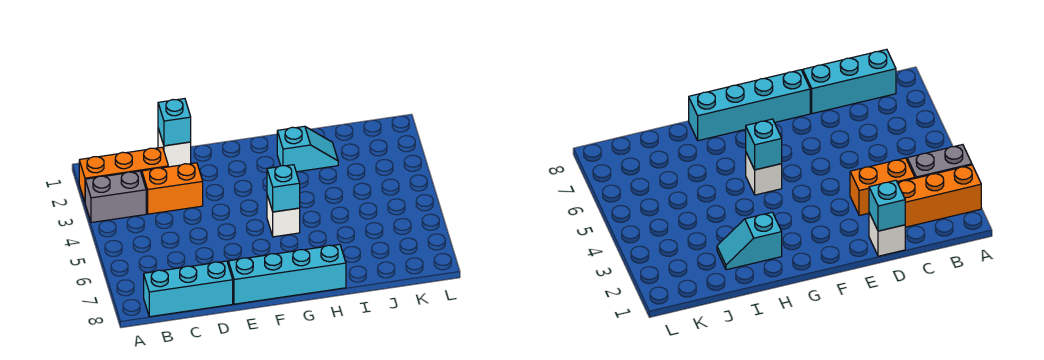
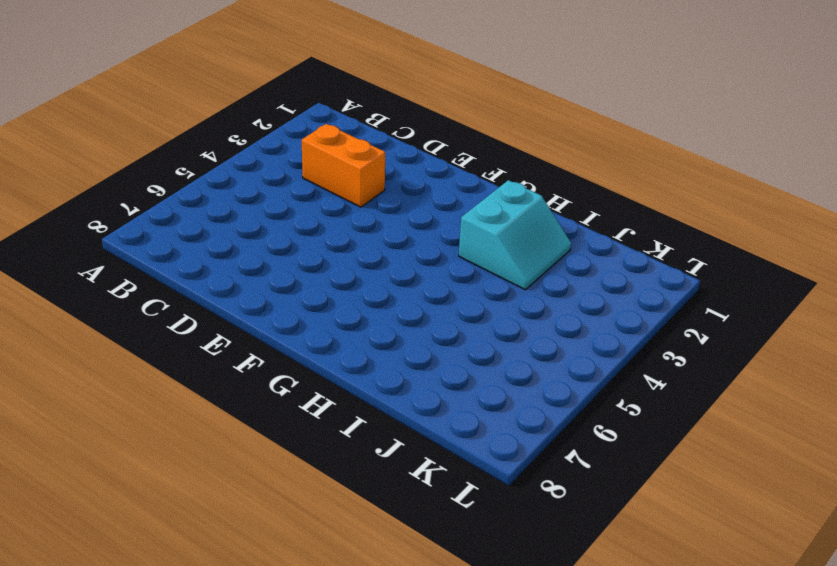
cyan slope H2:I3 level 1 top H -> cyan slope H2:I2 level 1 top H
none -> orange brick A2:C2 level 1
none -> grey brick A3:B3 level 1

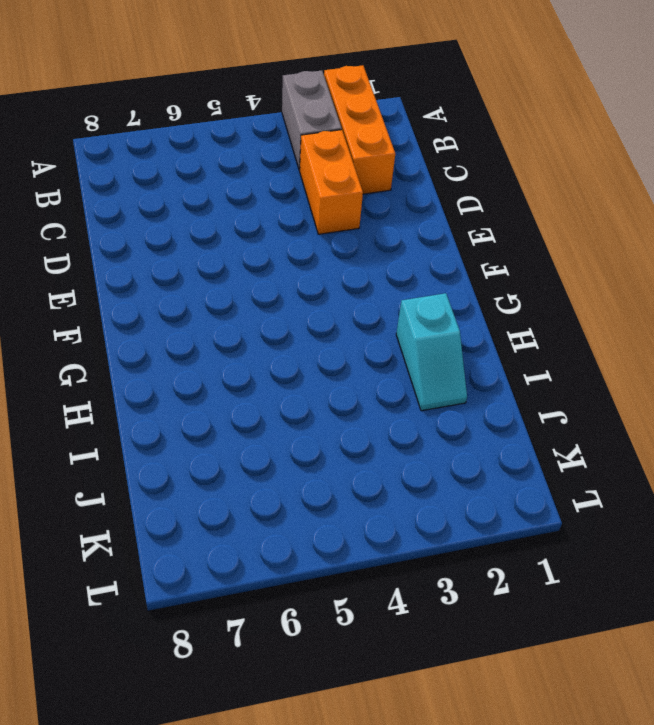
none -> cyan brick B8:D8 level 1
none -> white brick D1 level 1

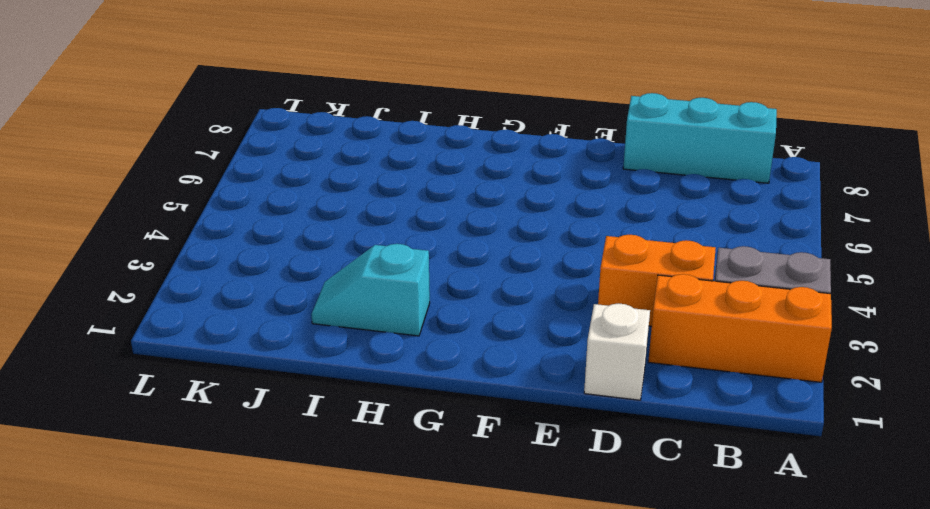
none -> cyan brick E8:H8 level 1
none -> white brick G5 level 1

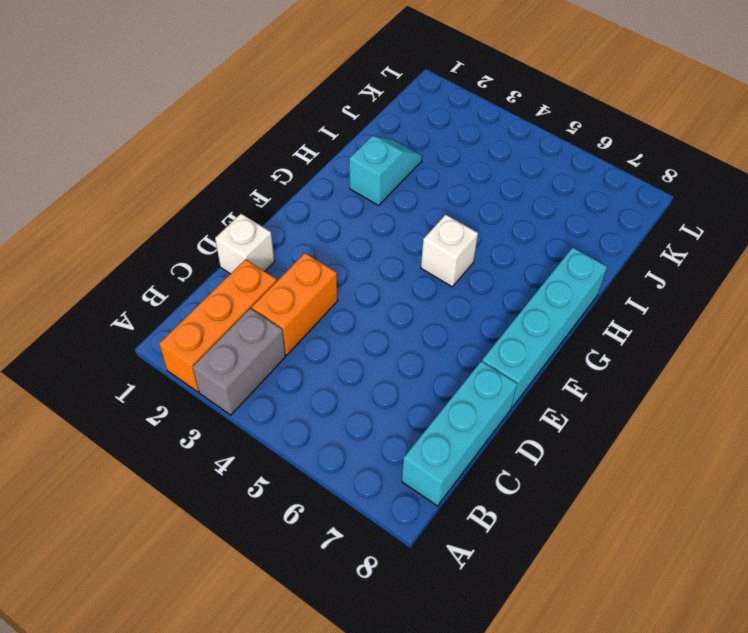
none -> cyan brick D1 level 2
none -> cyan brick G5 level 2

